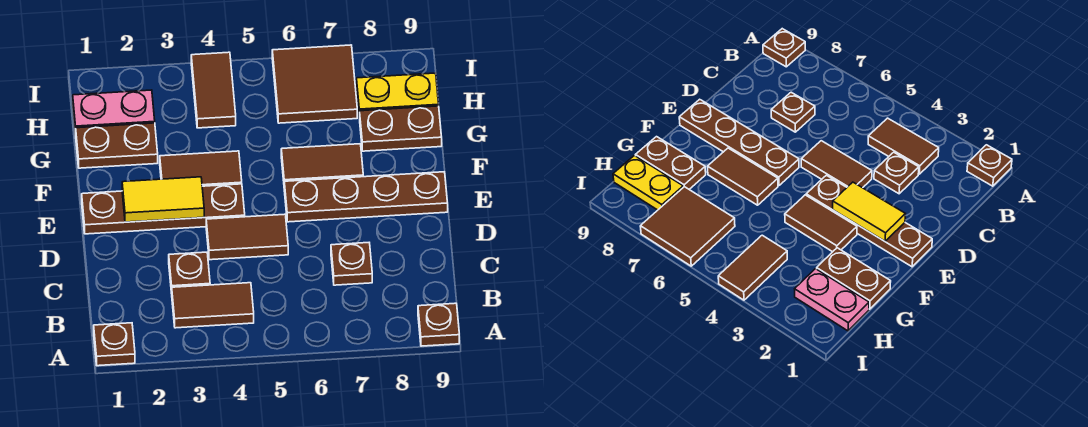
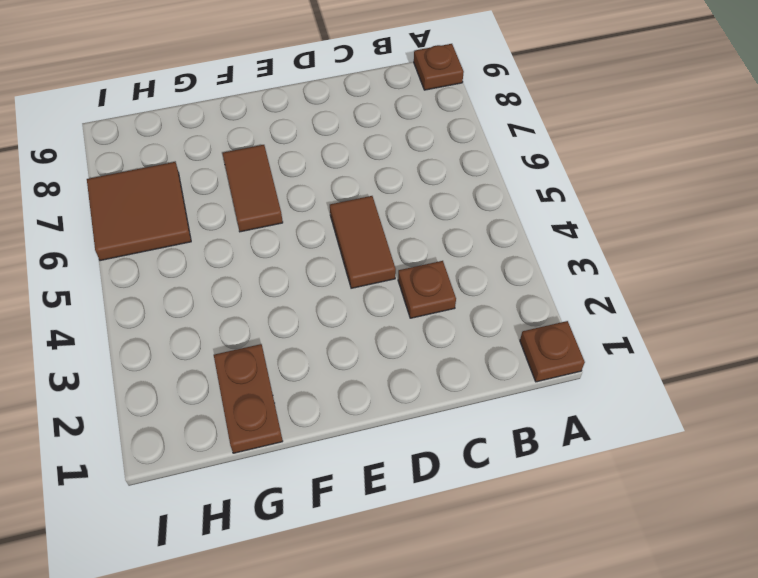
none -> brown tile B3:B4 level 1
none -> brown plate C7 level 1
none -> brown plate E1:E4 level 1

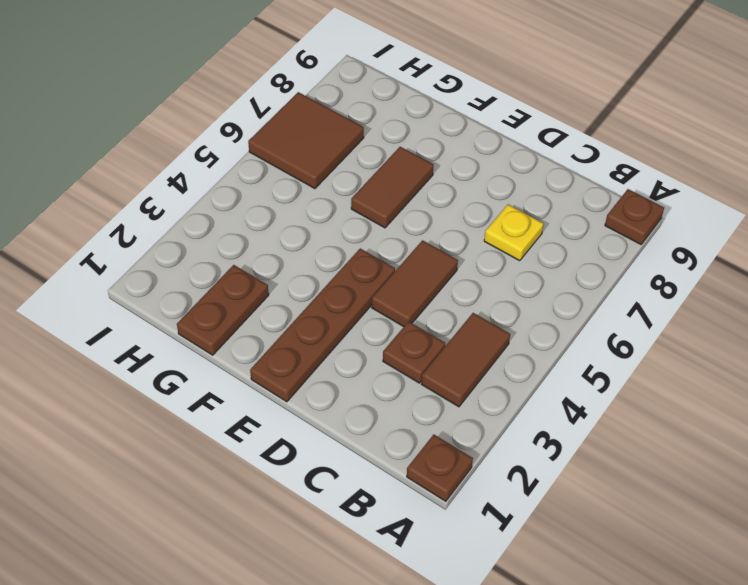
yellow plate C7 level 1 -> brown plate C7 level 1
none -> brown plate E6:E9 level 1
none -> brown tile F3:F4 level 1
none -> brown plate G8:G9 level 1

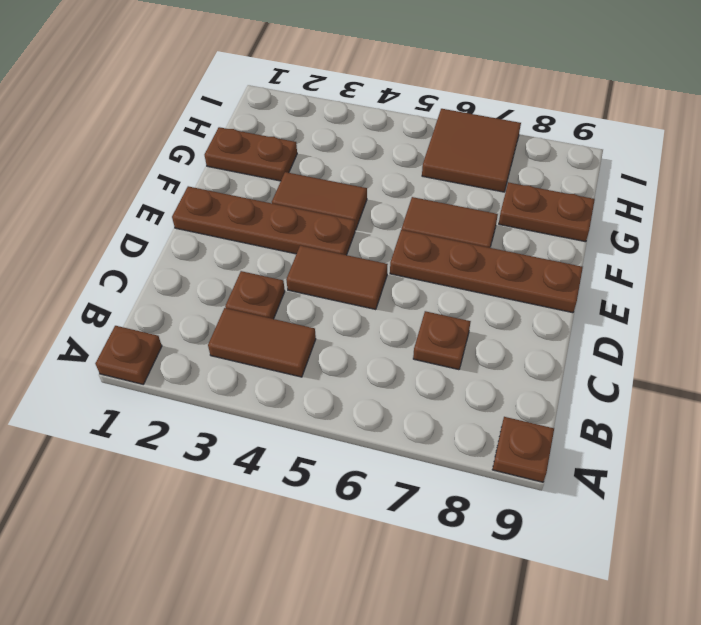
none -> pink plate H1:H2 level 1
none -> brown tile H4:I4 level 1
none -> yellow plate H8:H9 level 1

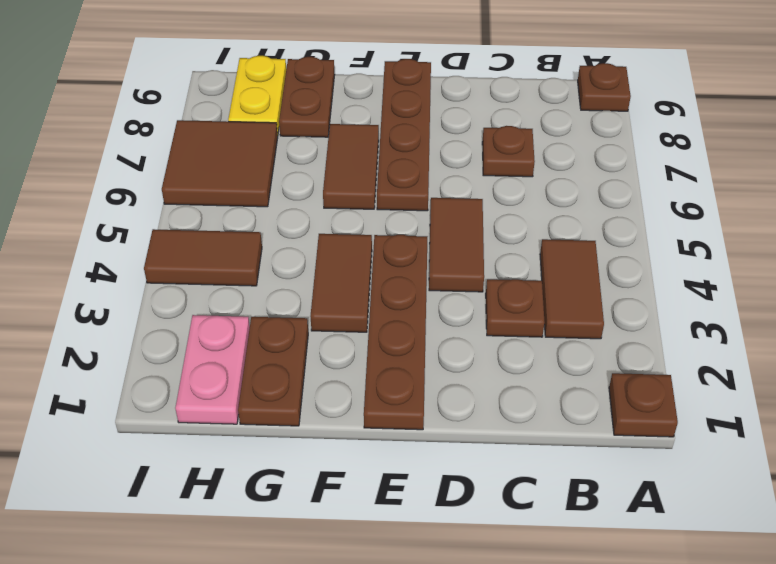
none -> yellow tile E2:E3 level 2

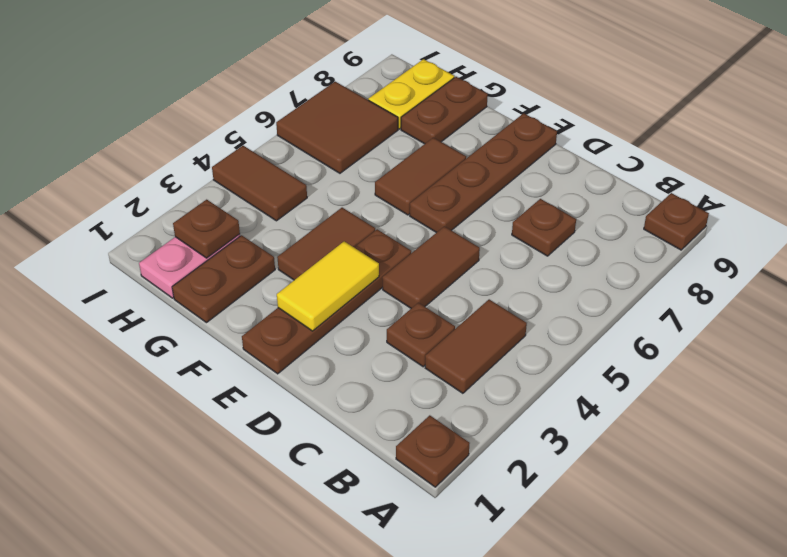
brown plate H2 level 2 -> none

